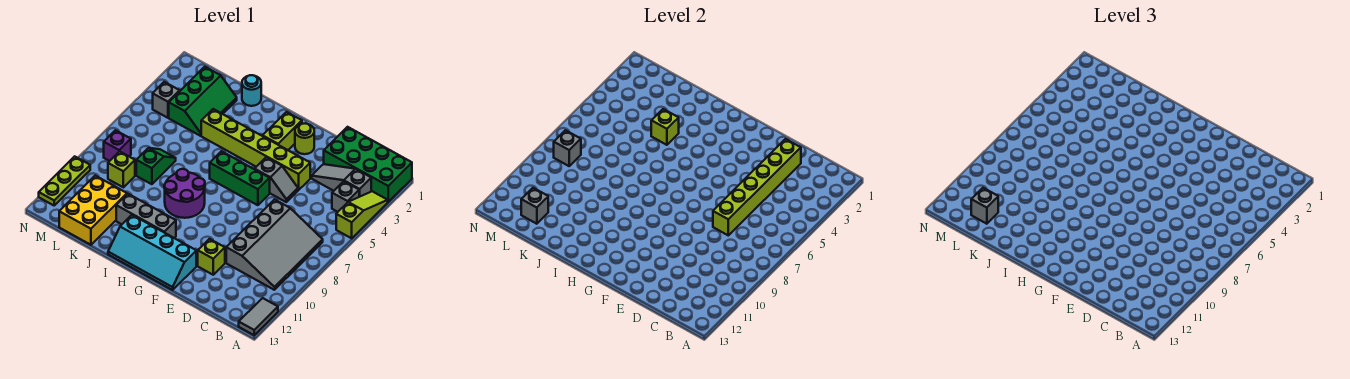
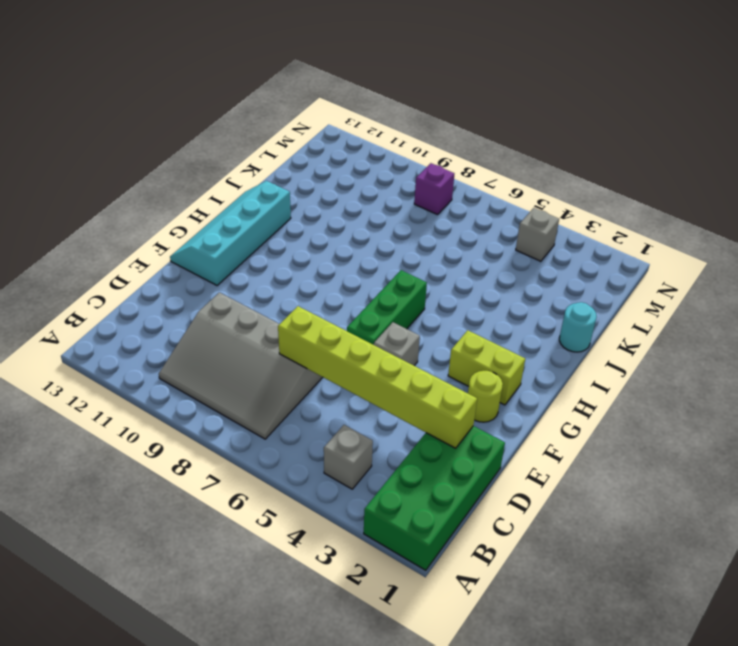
none -> lime slope A3:A5 level 1 top 5
none -> grey tile A12:A13 level 1
none -> grey slope B3:D3 level 1 top B

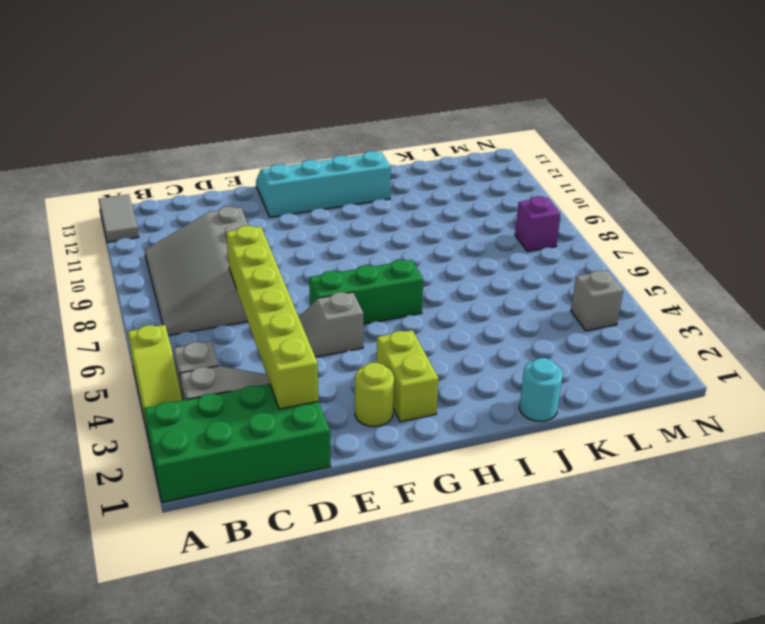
none -> lime brick E4:J4 level 1
none -> lime brick E11 level 1
none -> purple round brick H8:I9 level 1

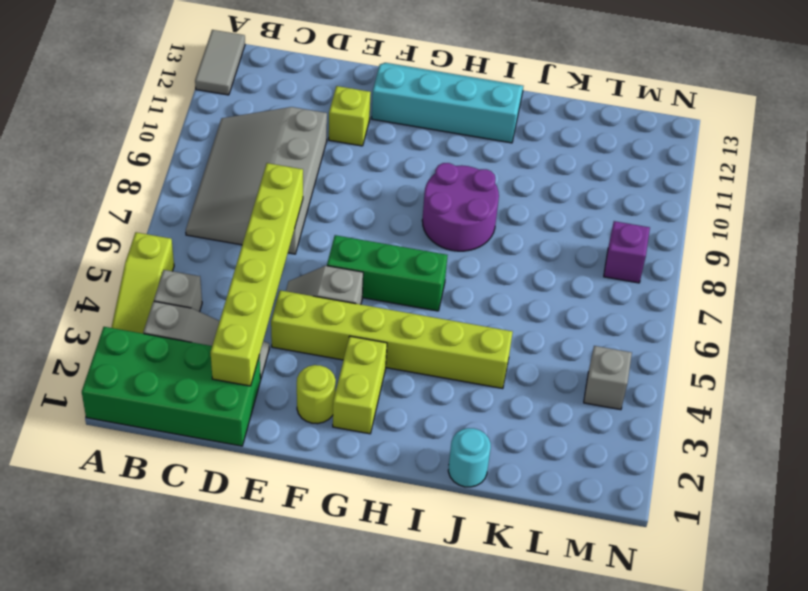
none -> grey brick H11:J11 level 1
none -> green slope K2:L4 level 1 top L
none -> green slope K7:K8 level 1 top 8

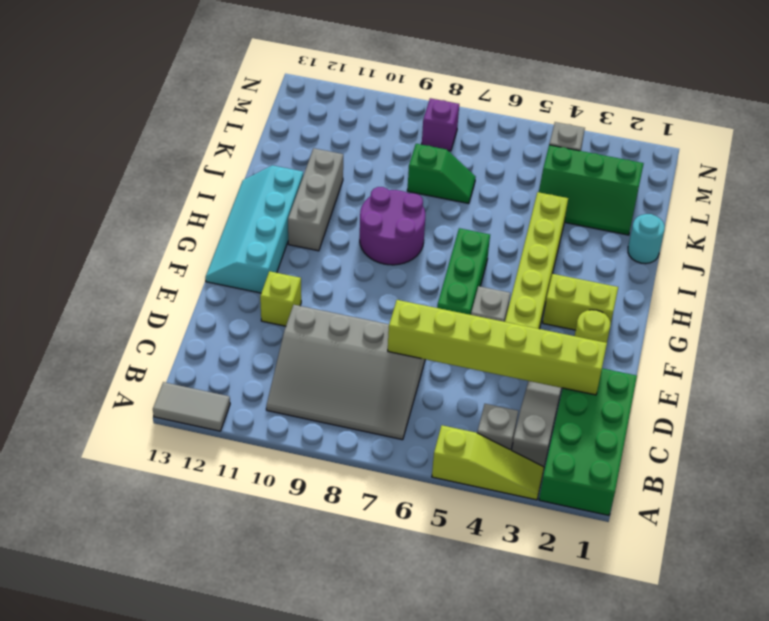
none -> yellow brick K11:L13 level 1
none -> lime brick L9 level 1
none -> lime plate N10:N12 level 1

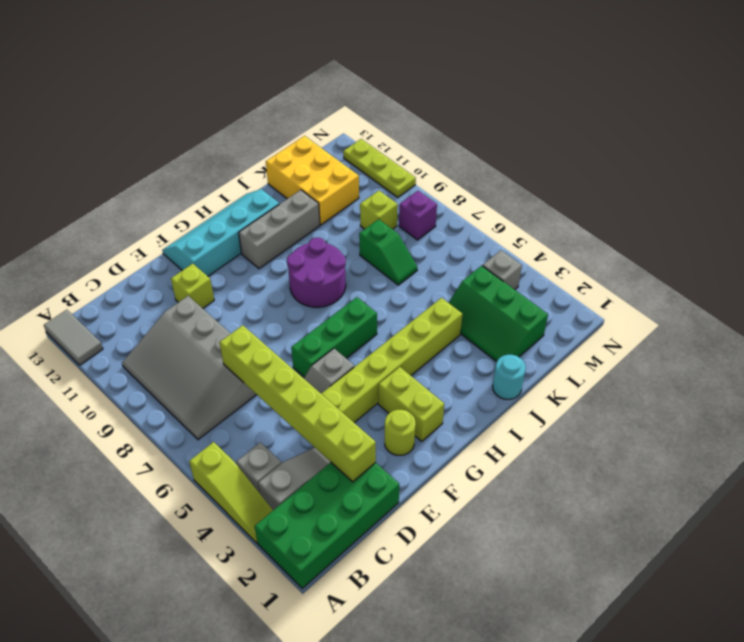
none -> lime brick J4 level 2
none -> grey brick L12 level 2
none -> grey brick M8 level 2

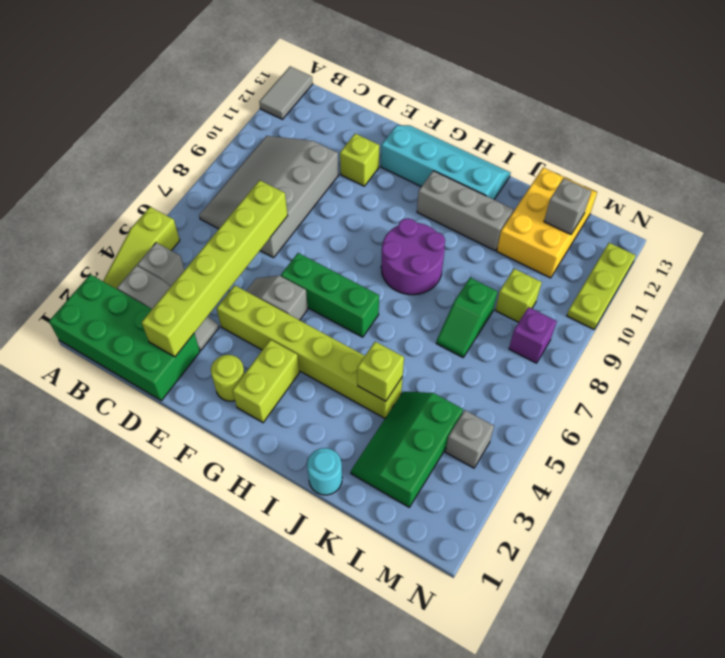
none -> grey brick M8 level 2
none -> grey brick L12 level 3

